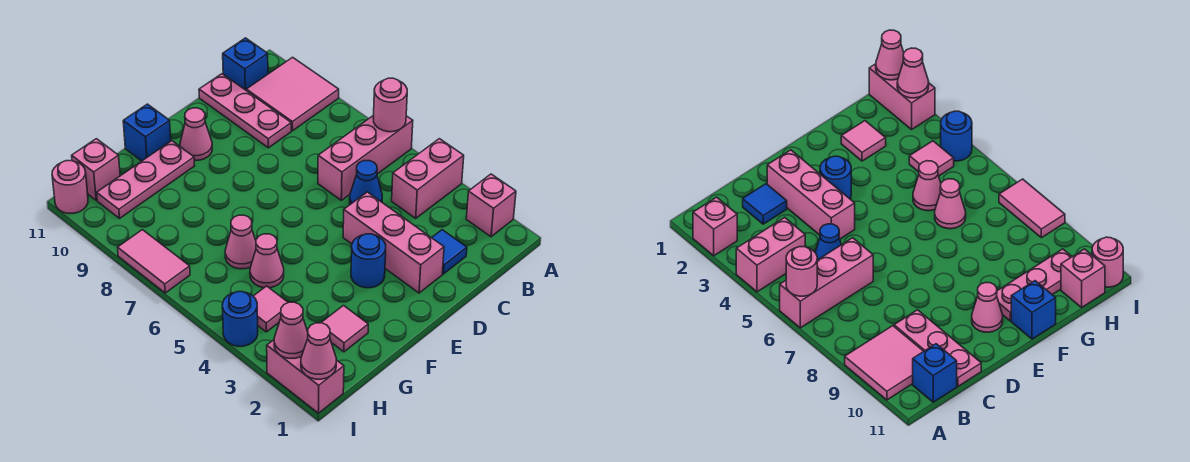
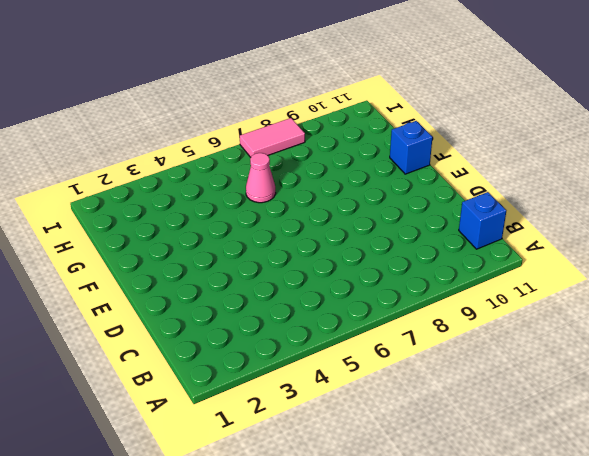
none -> pink brick A2 level 1
none -> pink brick A4:B4 level 1
none -> pink brick A6:C6 level 1

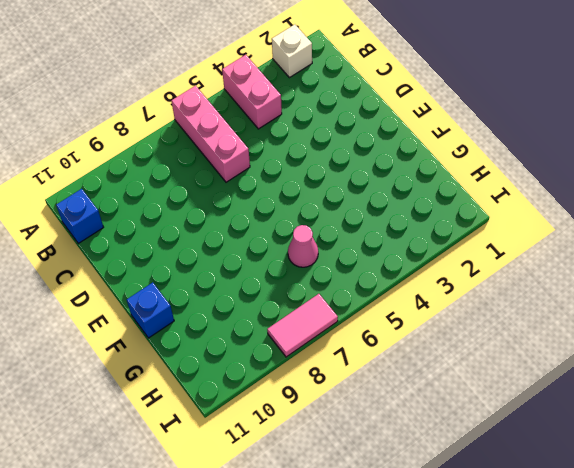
white brick A2 level 1 -> pink brick A2 level 1
none -> pink tile A9:B10 level 1
none -> blue tile C2 level 1
none -> blue cone C5 level 1

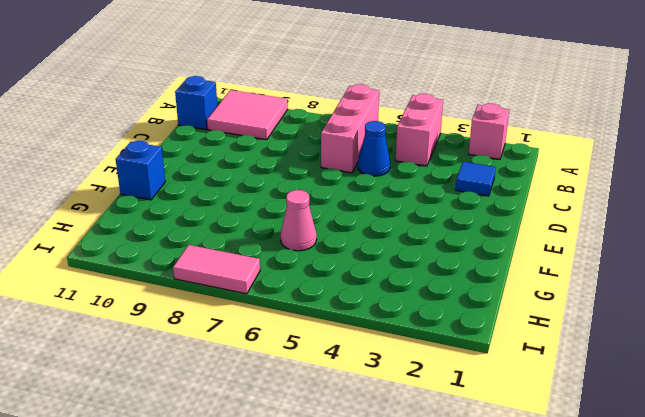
none -> pink plate C9:C11 level 1
none -> pink brick D2:D4 level 1
none -> blue round brick E3 level 1

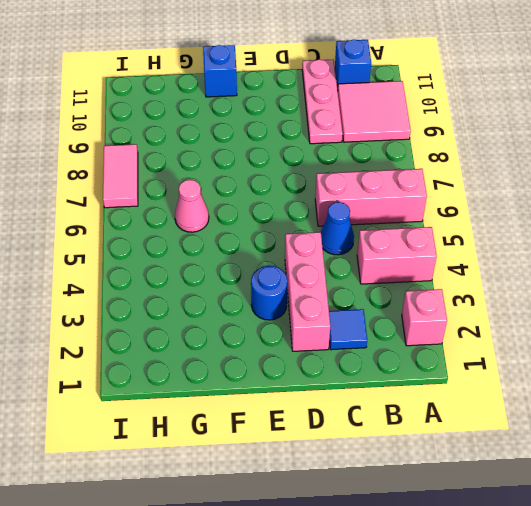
none -> pink cone E10 level 1
none -> pink plate F10:H10 level 1
none -> pink tile G2 level 1

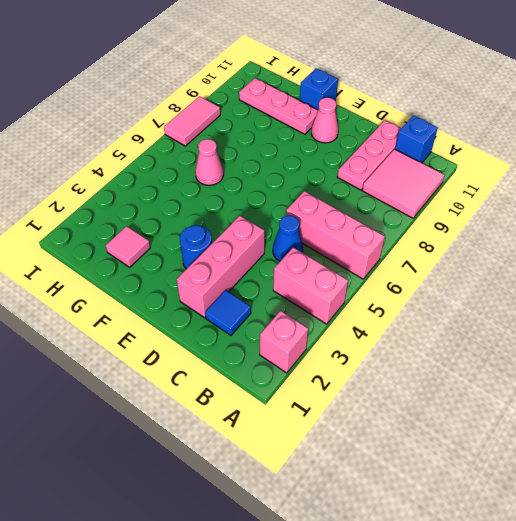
none -> pink cone G5 level 1
none -> pink tile H4 level 1
none -> pink brick H11 level 1

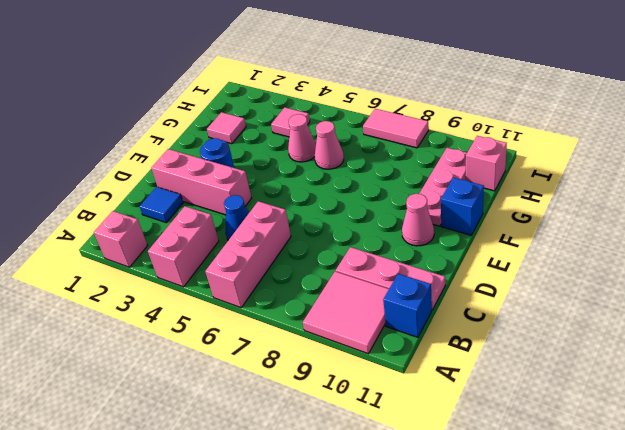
none -> pink brick I1:I2 level 1
none -> blue round brick I4 level 1
none -> pink round brick I11 level 1

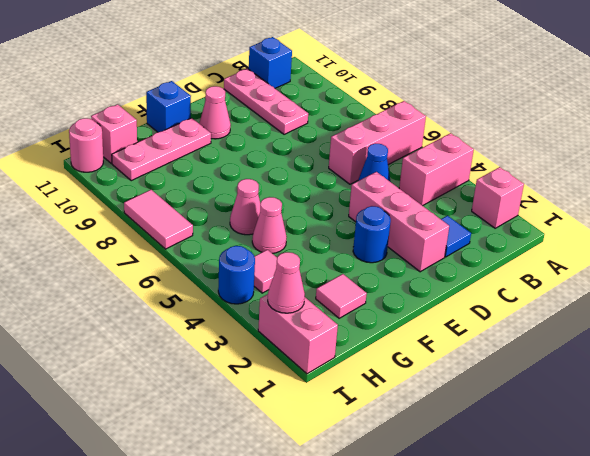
none -> pink tile A9:B10 level 1
none -> pink round brick A6 level 2
none -> pink cone I1 level 2

